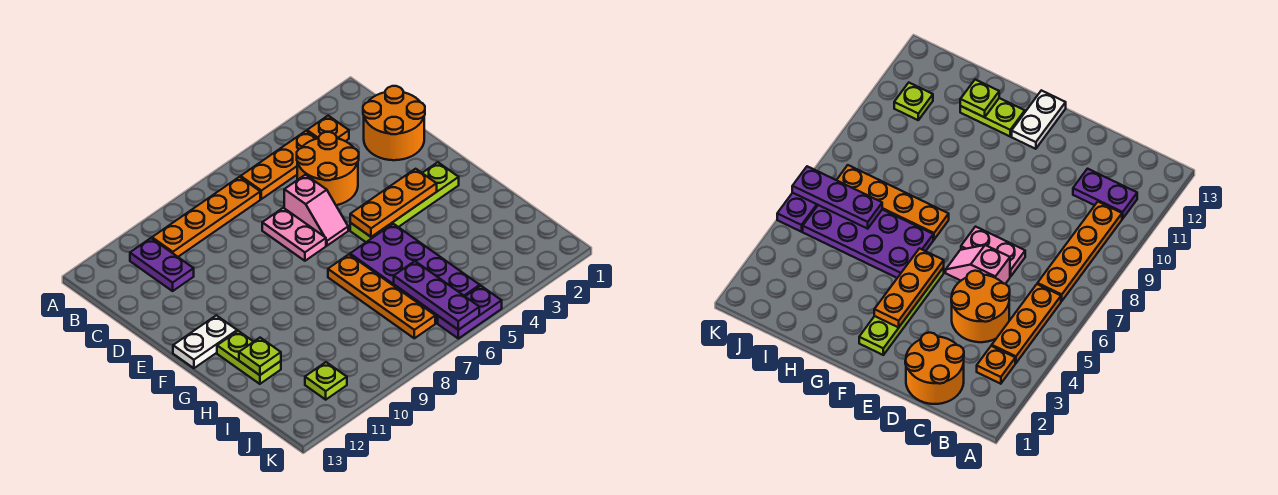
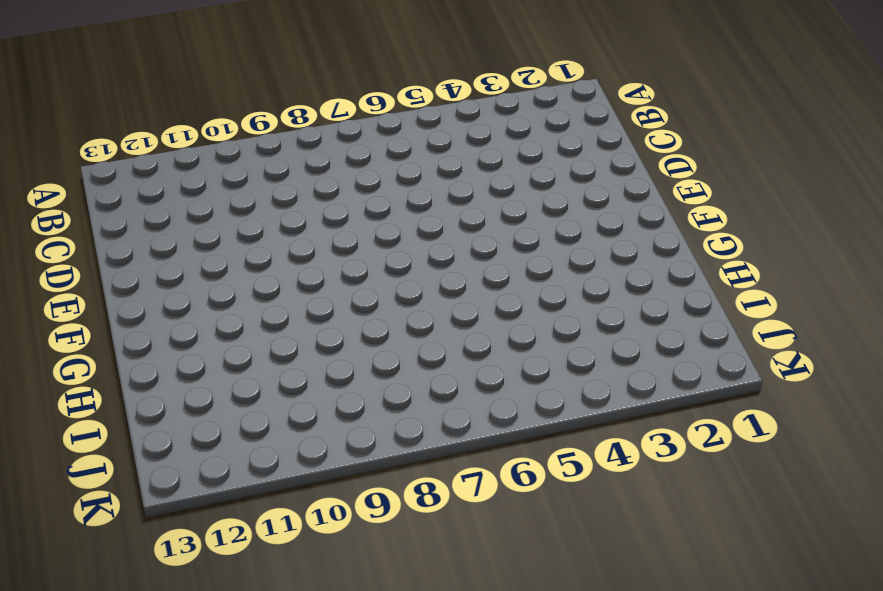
none -> orange plate B3 level 1
none -> orange plate B4:B6 level 1
none -> orange plate B7:B10 level 1

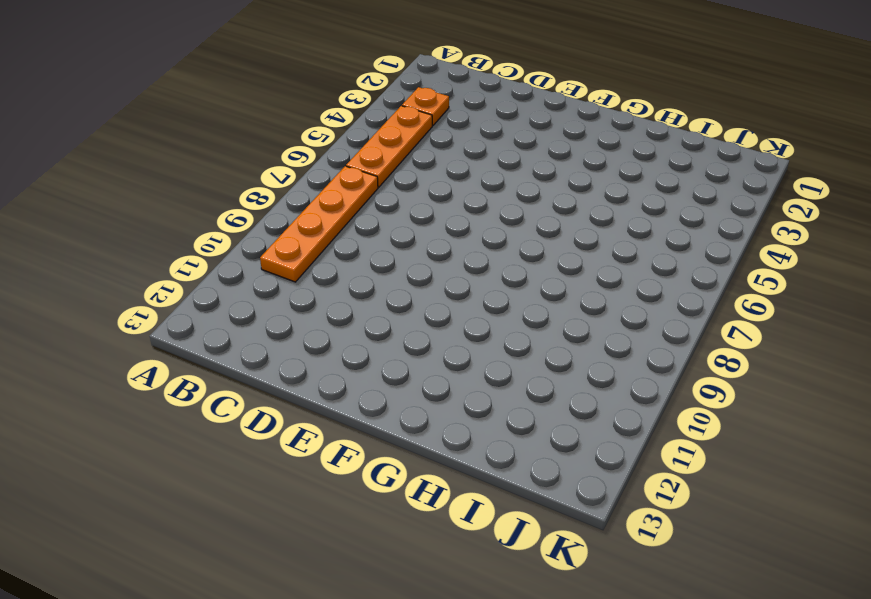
none -> purple plate B11:C11 level 1
none -> orange round brick C1:D2 level 1
none -> orange round brick C4:D5 level 1

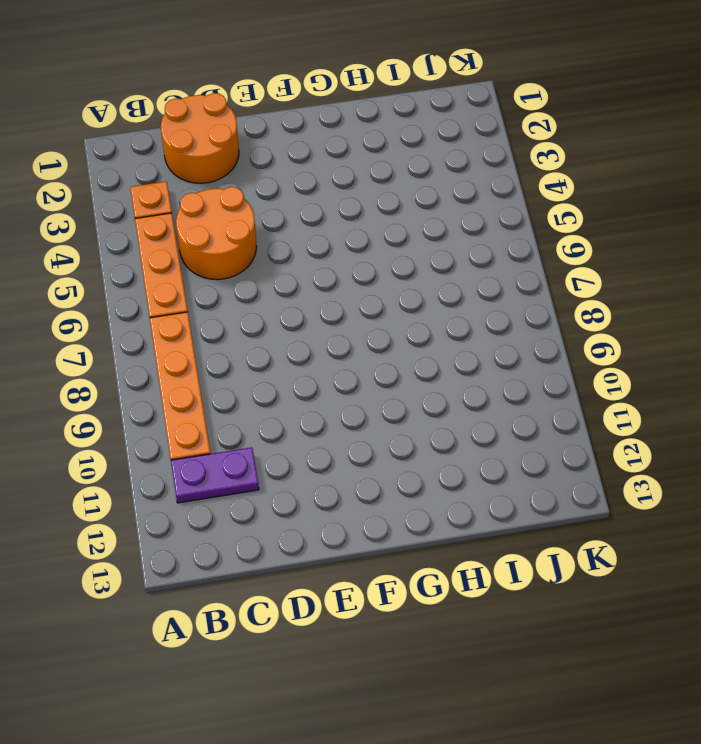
none -> pink slope D6:E6 level 1 top D
none -> pink plate D7:E7 level 1
none -> lime plate F2:F5 level 1

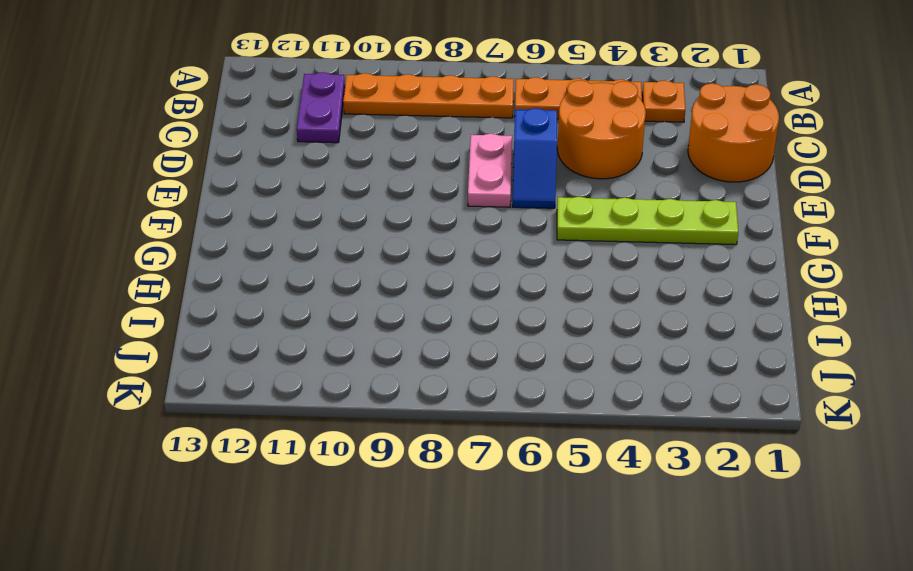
blue slope D6:E6 level 1 top D -> pink slope D6:E6 level 1 top D
none -> white plate F12:F13 level 1
none -> purple plate G5:J6 level 1
none -> orange plate G7:J7 level 1

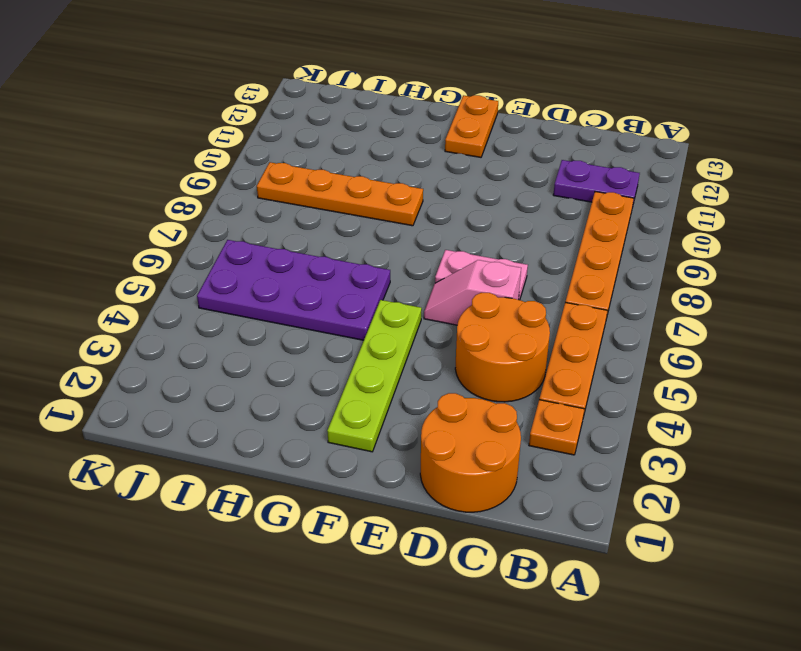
orange plate F12:F13 level 1 -> white plate F12:F13 level 1
orange plate G9:J9 level 1 -> orange plate G7:J7 level 1
none -> lime plate G12:H12 level 1
none -> lime plate J11 level 1
none -> purple plate K5:K6 level 1

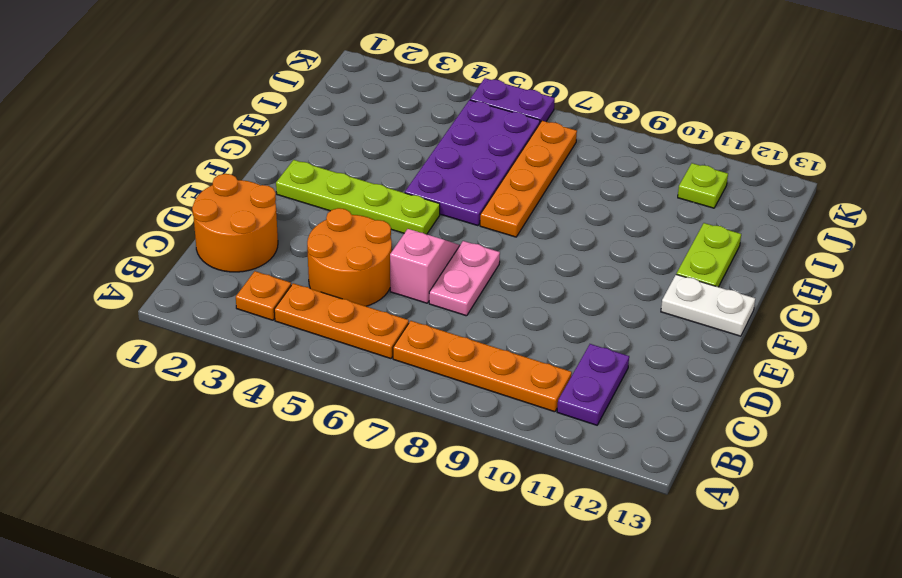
none -> orange plate F3:F5 level 2
none -> lime plate H12 level 2
none -> purple plate I6:K6 level 2

